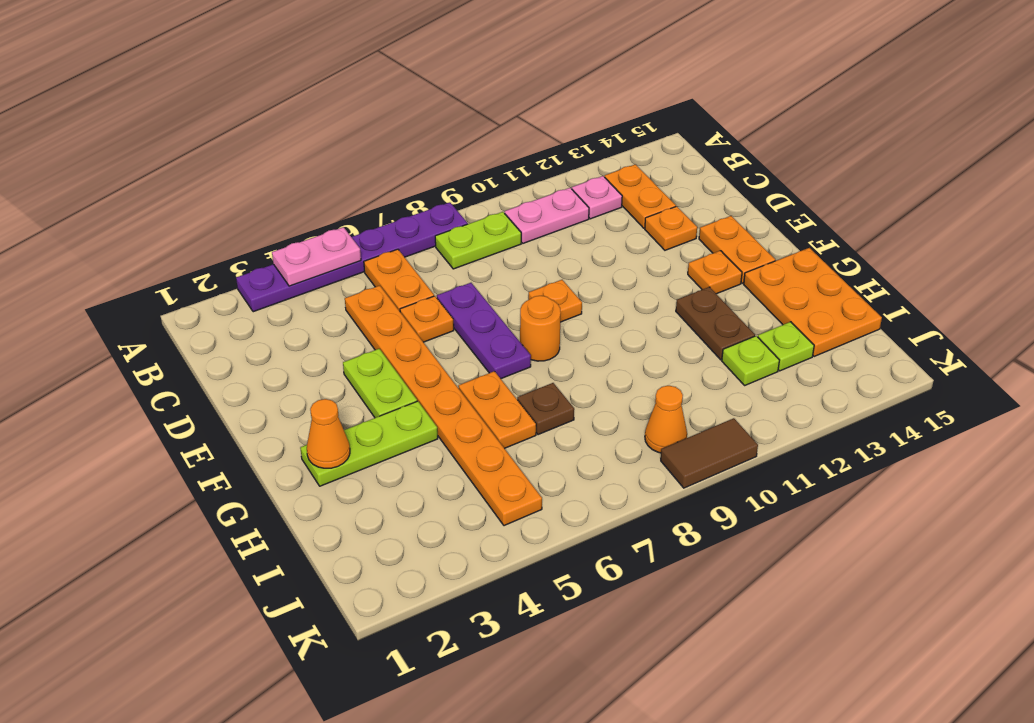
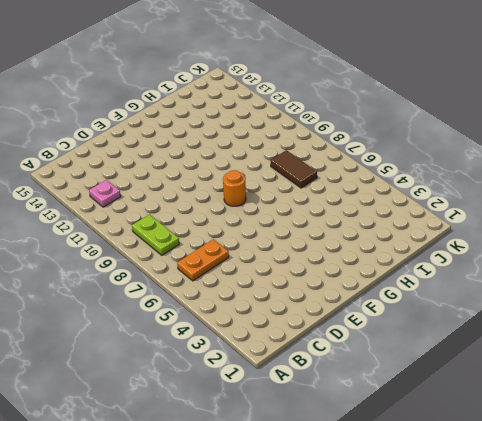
brown tile I7:I8 level 1 -> brown tile K9:K10 level 1
none -> purple plate A3:A8 level 1
none -> pink plate B10:B11 level 1
none -> orange plate B13:C13 level 1

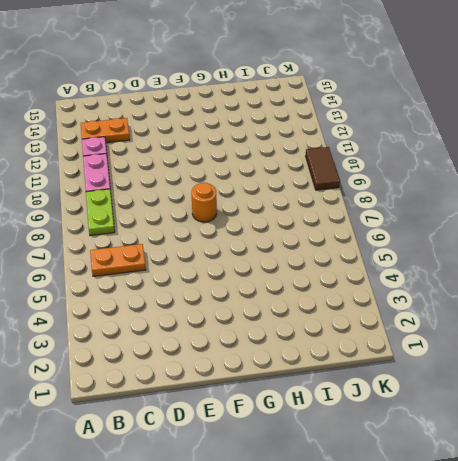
none -> purple plate A3:A8 level 1
none -> orange plate C5:J5 level 1
none -> orange plate D6 level 1

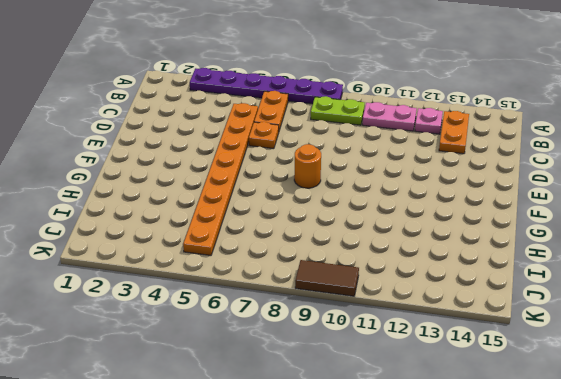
none -> purple plate D7:F7 level 1
none -> orange plate D13 level 1
none -> lime plate E4:F4 level 1

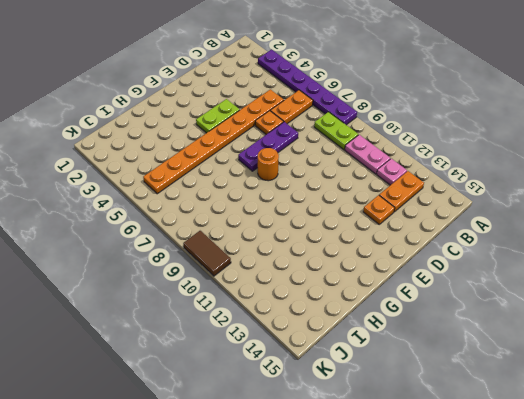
none -> orange plate E9 level 1
none -> orange plate E14:F14 level 1
none -> orange plate F13 level 1

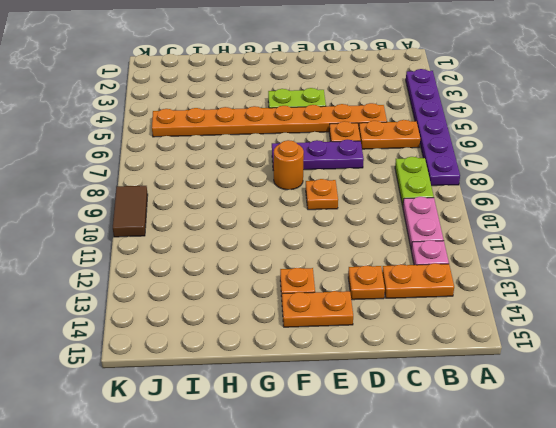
none -> lime plate G2:G4 level 1
none -> orange plate G6:H6 level 1
none -> brown plate G12:H12 level 1

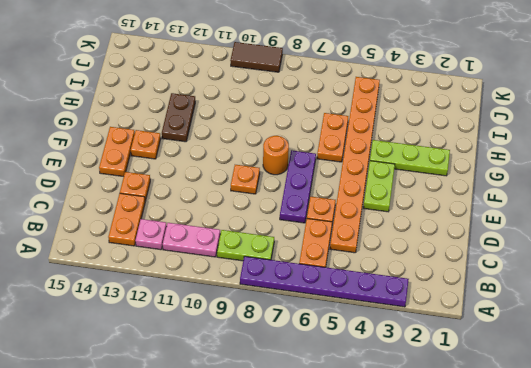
none -> orange plate G14:I15 level 1
none -> brown plate H7 level 1
none -> lime plate I12 level 1

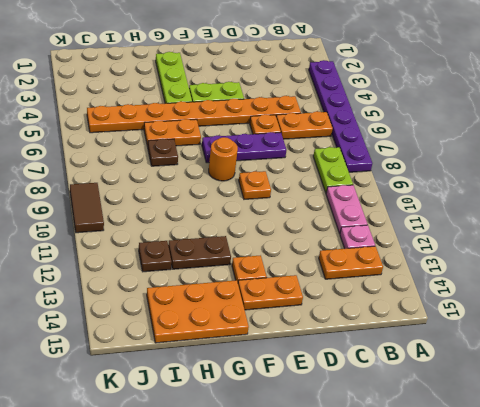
brown plate I12 level 1 -> lime plate I12 level 1
none -> orange plate D13 level 1
none -> lime plate I13 level 1
none -> orange cone J9 level 1

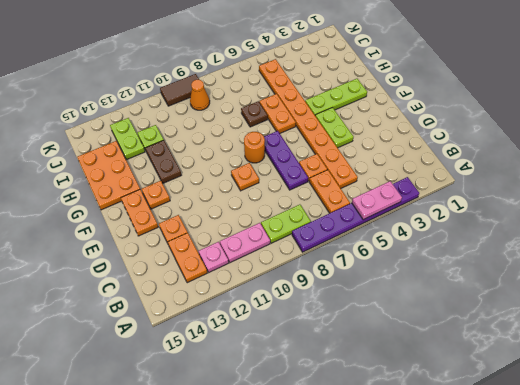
lime plate I13:J13 level 1 -> lime plate I13 level 1
none -> orange cone G2 level 2

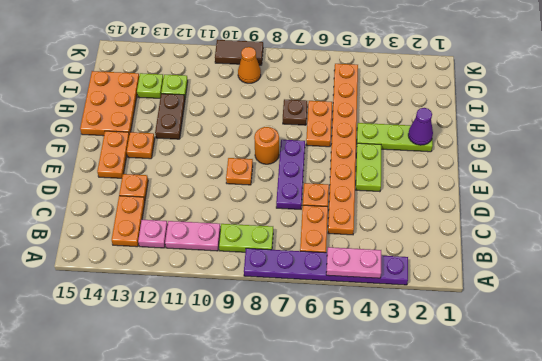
purple cone G2 level 2 -> orange cone G2 level 2

